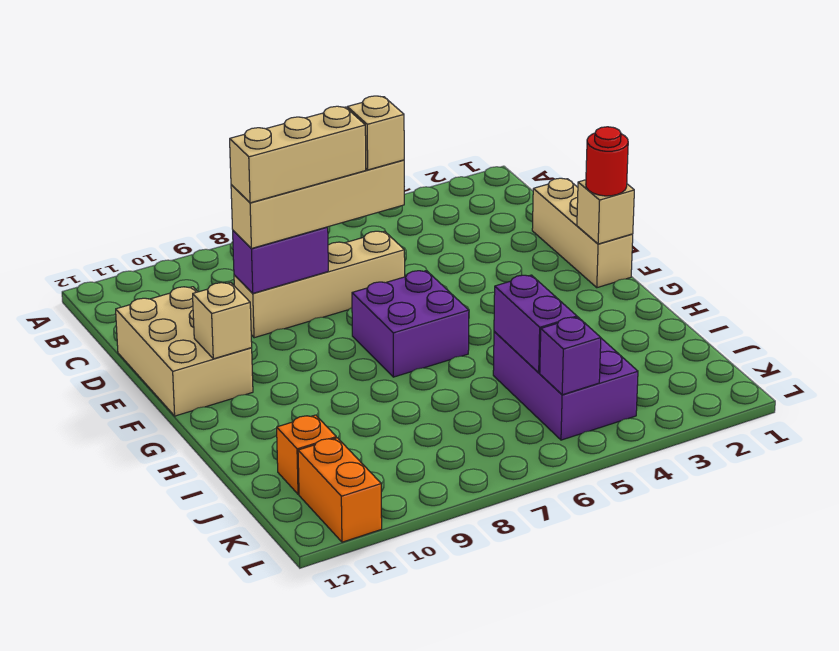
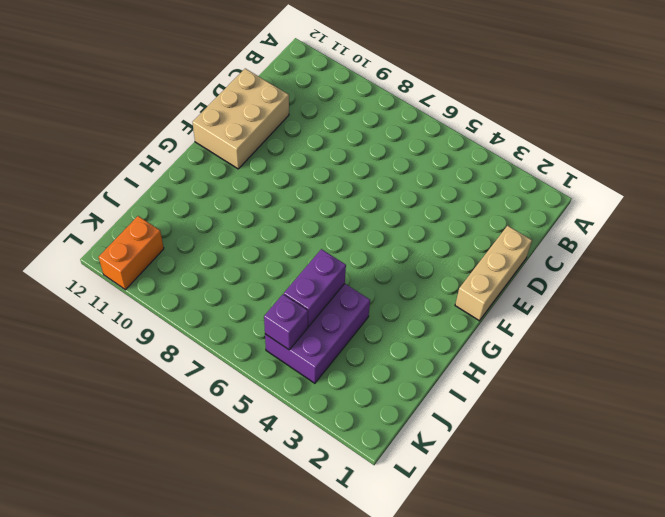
none -> tan brick D6:D9 level 1
none -> purple brick F6:G7 level 1
none -> orange brick J11 level 1

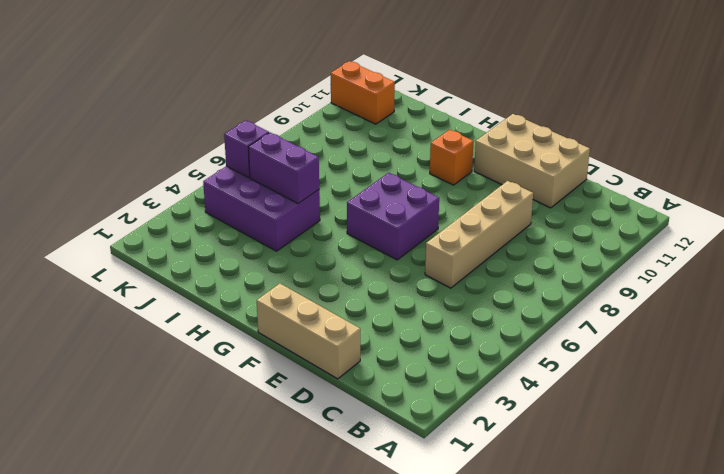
orange brick G10 level 1 -> orange brick J11 level 1
none -> purple brick D8:D9 level 2
none -> tan brick F1 level 2
none -> tan brick F11 level 2

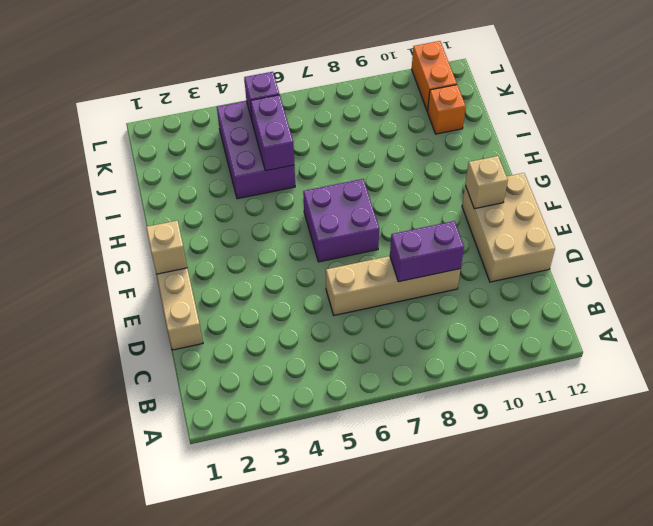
none -> tan brick D6:D9 level 3
none -> red round brick F1 level 3
none -> tan brick D6 level 4

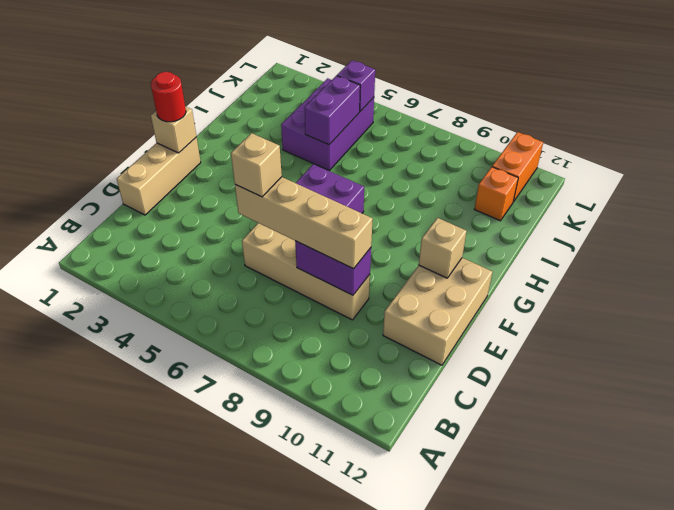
none -> tan brick D7:D9 level 4

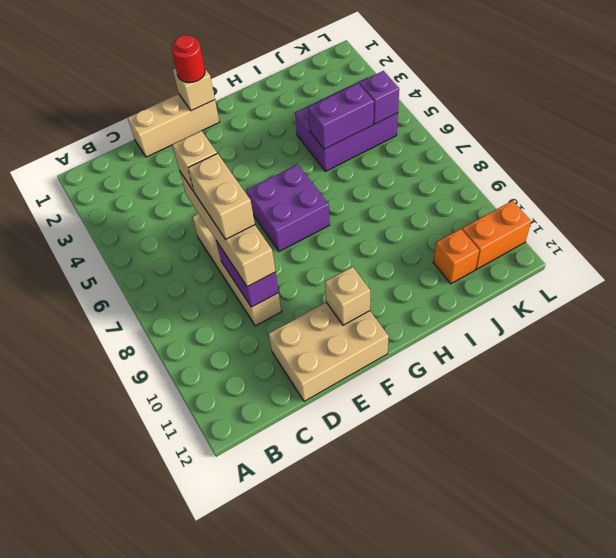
tan brick D7:D8 level 4 -> tan brick D7:D9 level 4

